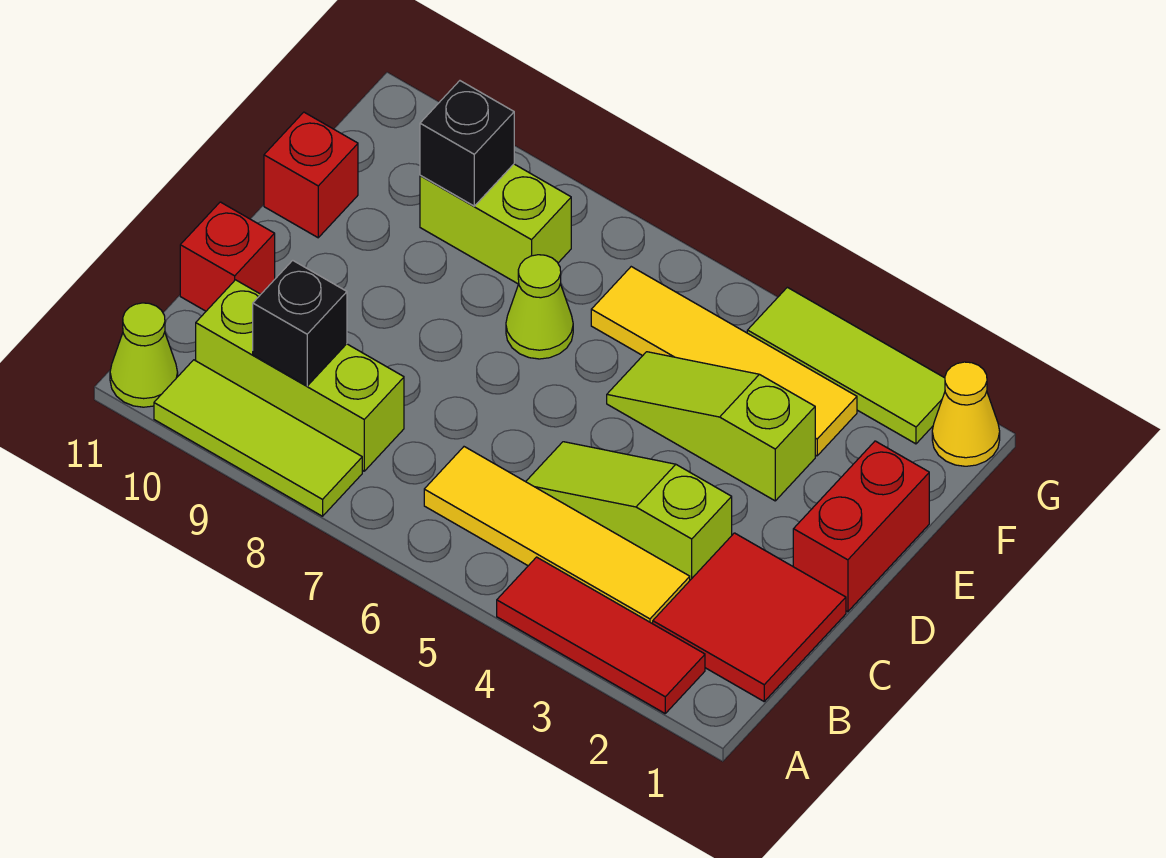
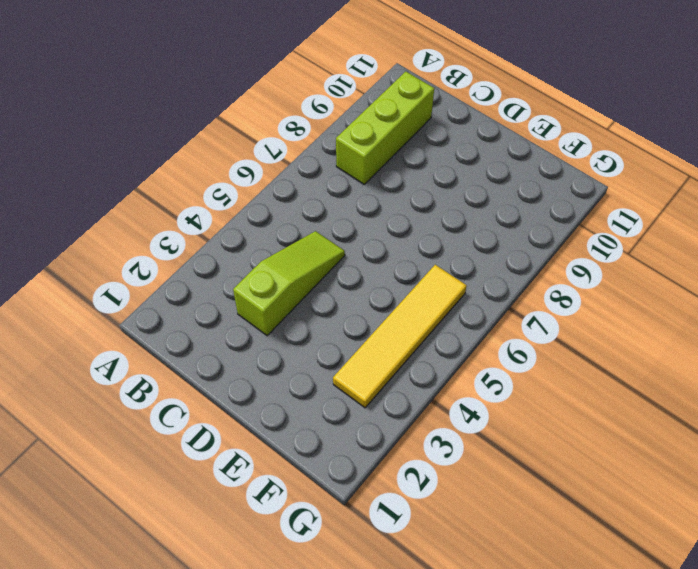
none -> red tile A2:A4 level 1
none -> lime tile A8:A10 level 1
none -> lime cone A11 level 1

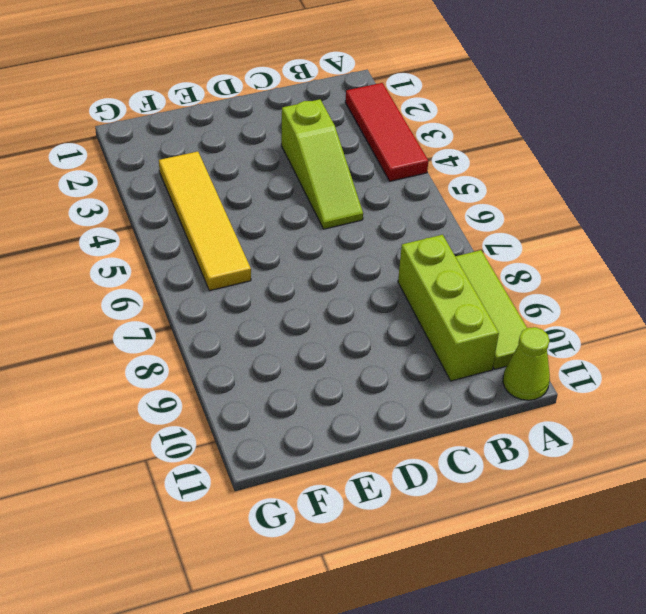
none -> red tile B1:C2 level 1
none -> yellow tile B3:B6 level 1
none -> red brick C11 level 1

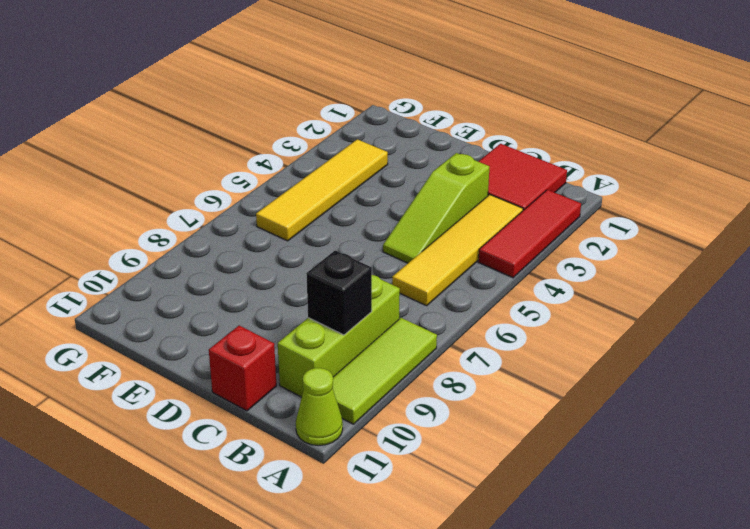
none -> red brick D1:E1 level 1
none -> lime slope E3:E5 level 1 top 3
none -> lime cone E7 level 1

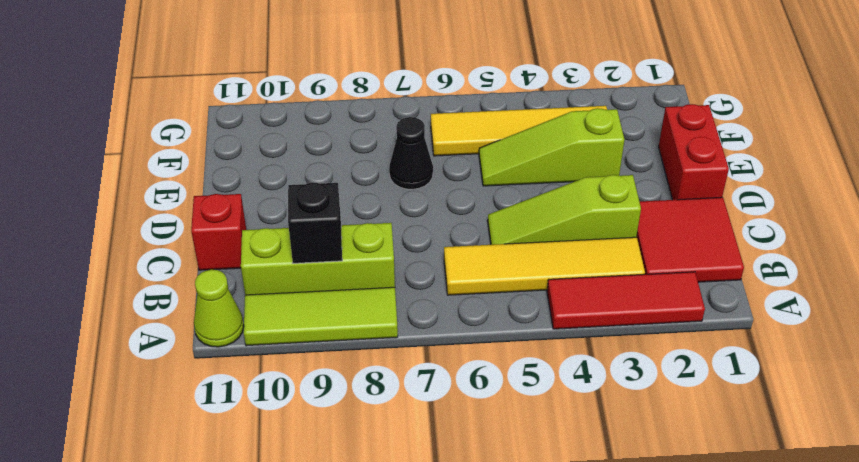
black cone E7 level 1 -> lime cone E7 level 1
none -> red brick E11 level 1
none -> lime brick F8:F9 level 1
none -> yellow cone G1 level 1

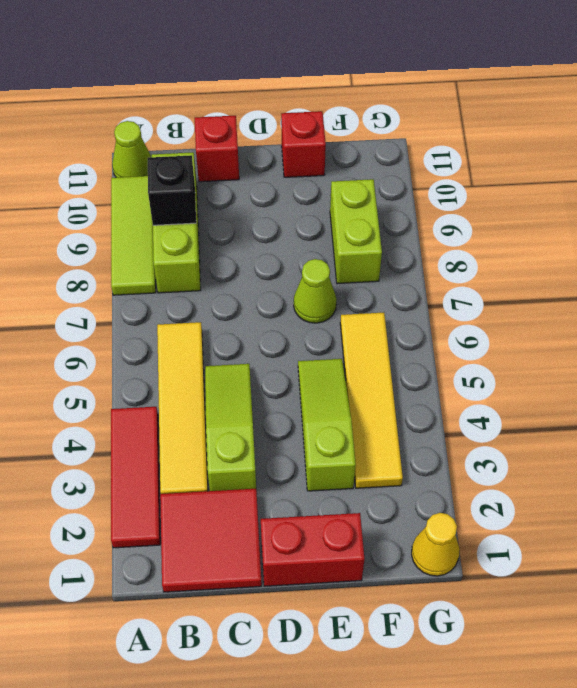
none -> lime tile G2:G4 level 1
none -> black brick F9 level 2

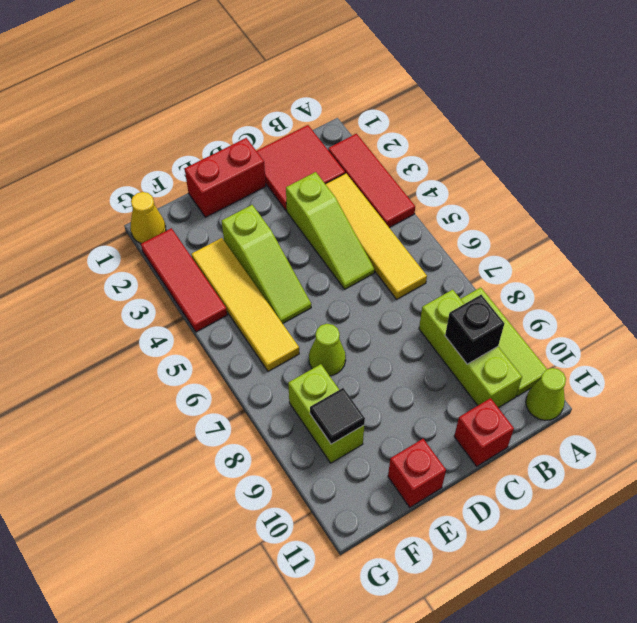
black tile F9 level 2 -> black brick F9 level 2
red tile G2:G4 level 1 -> lime tile G2:G4 level 1

